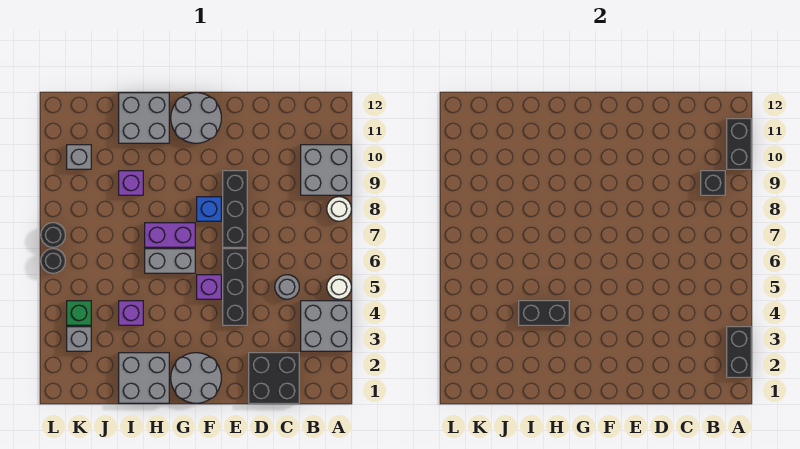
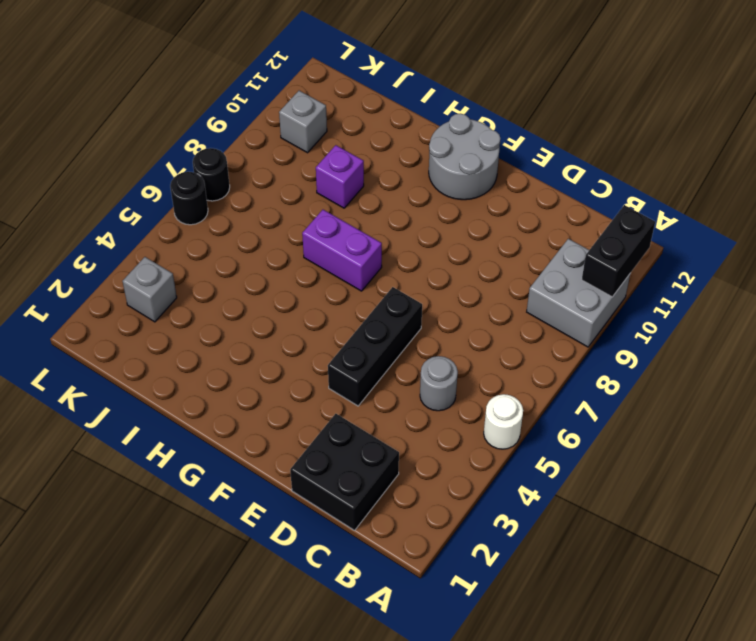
none -> grey brick A3:B4 level 1
none -> white round brick A8 level 1
none -> black brick E7:E9 level 1

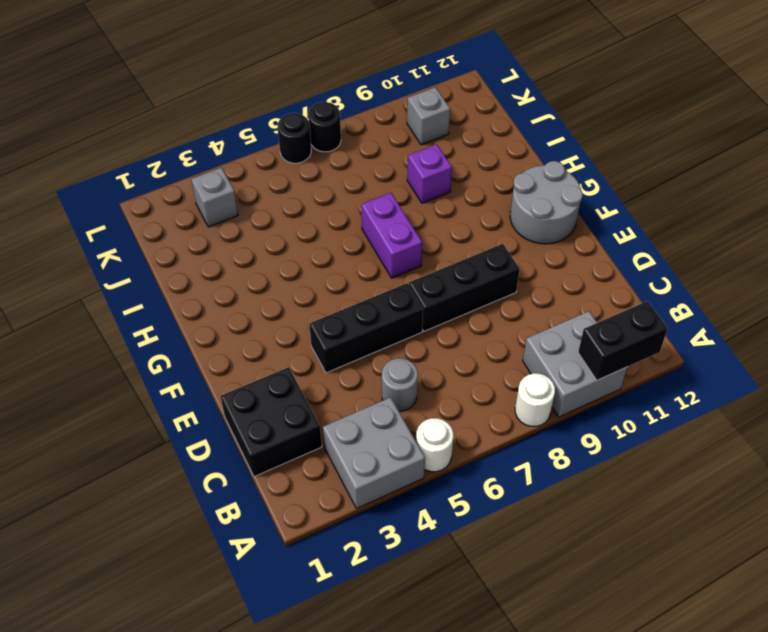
none -> grey round brick F1:G2 level 1
none -> purple brick F5 level 1
none -> blue brick F8 level 1

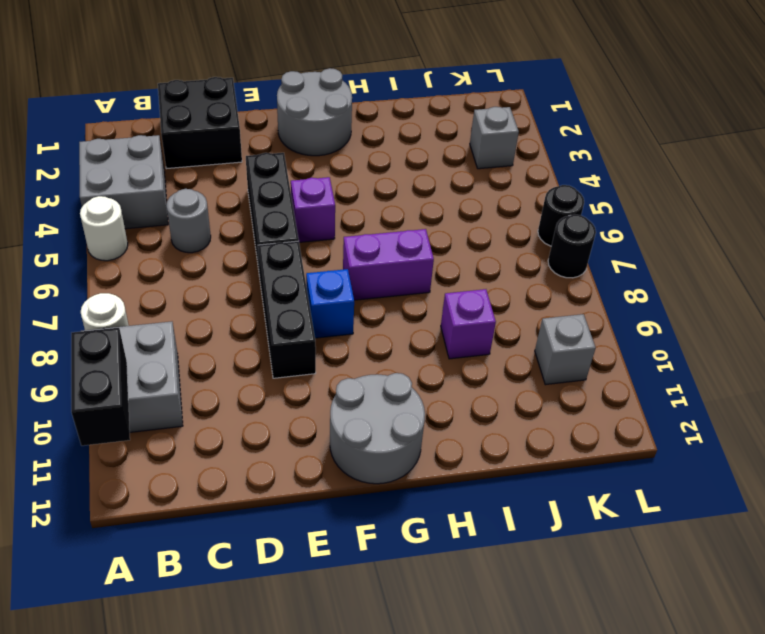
none -> grey brick G6:H6 level 1
none -> grey brick H1:I2 level 1
none -> grey brick H11:I12 level 1

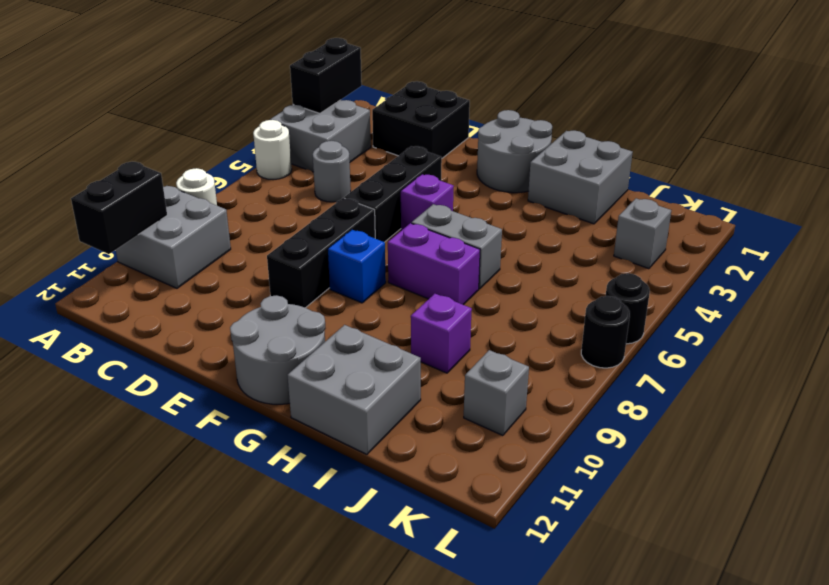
none -> purple brick I4 level 1
none -> green brick K4 level 1
none -> black brick B9 level 2

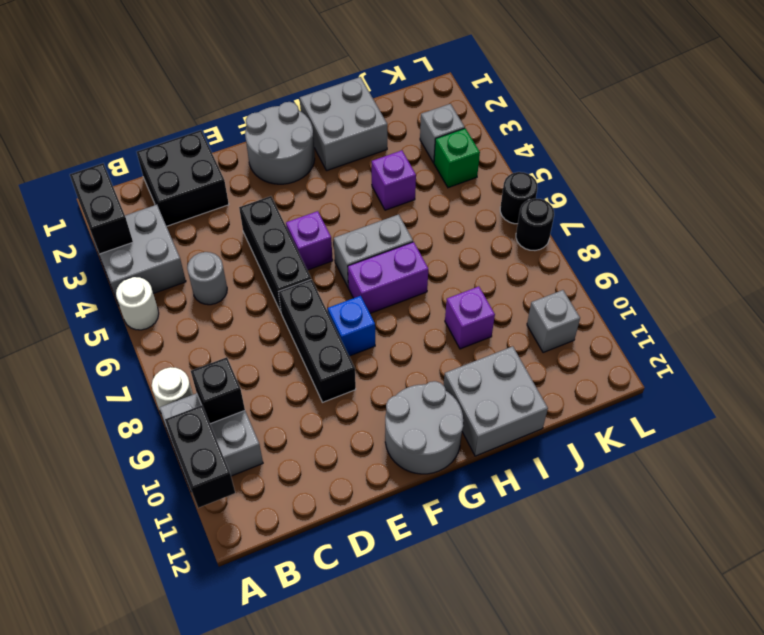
none -> black brick H4:I4 level 2

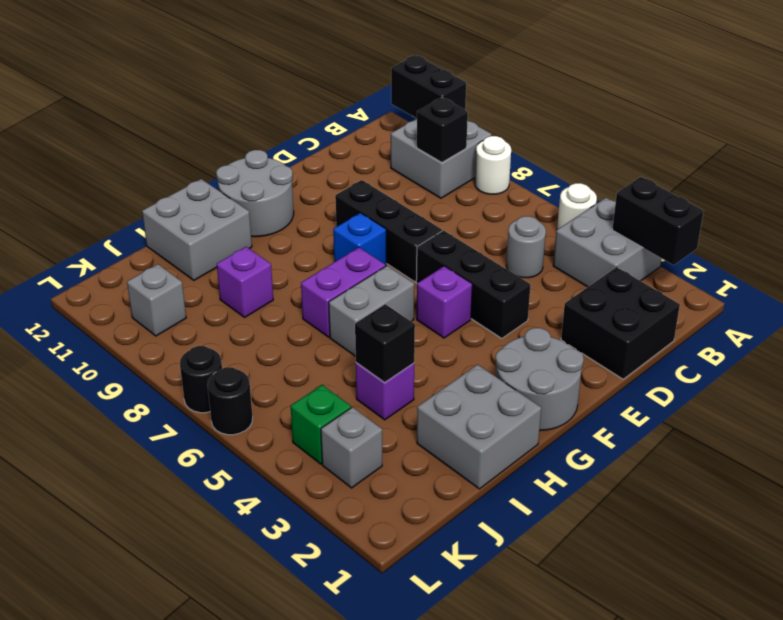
black brick I4 level 2 -> black brick H4:I4 level 2

